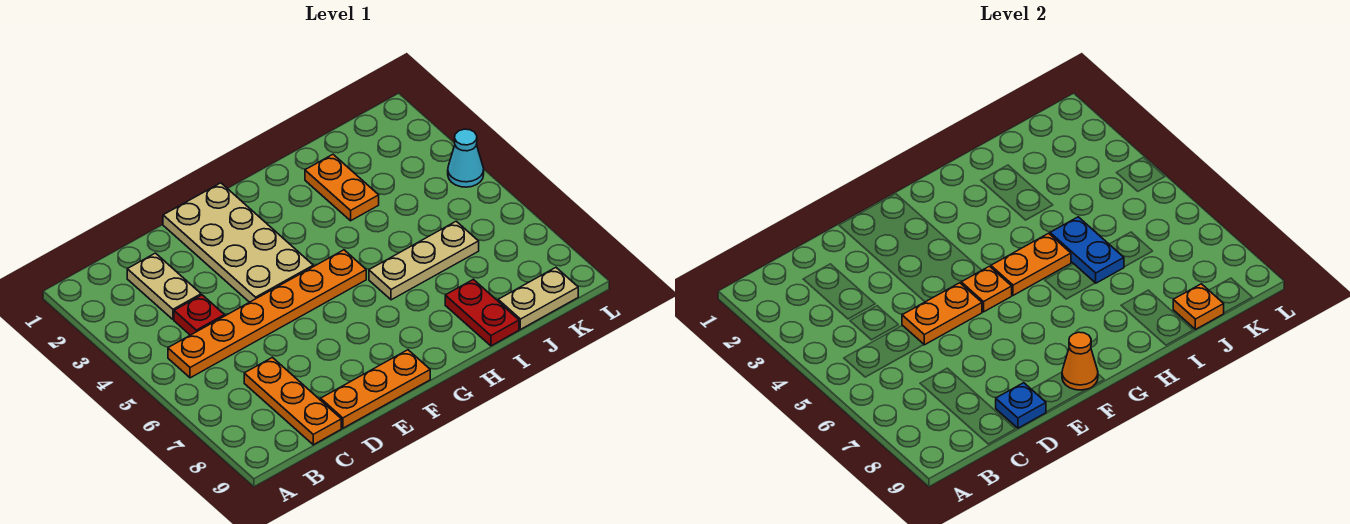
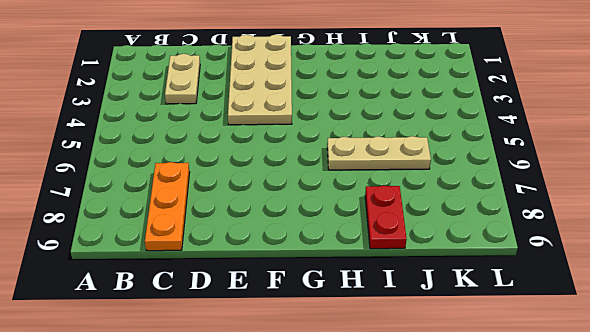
none -> orange plate B5:G5 level 1
none -> red plate C4 level 1
none -> orange plate D9:F9 level 1

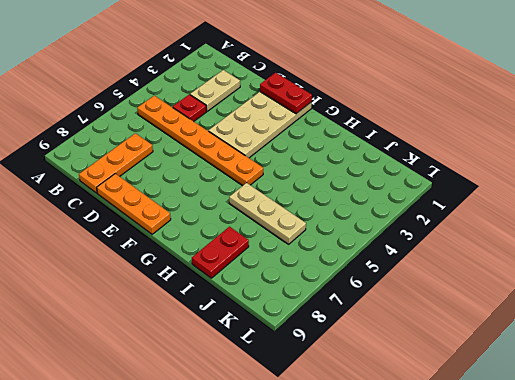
red plate E1:F1 level 2 -> none
none -> orange plate I2:I3 level 1
none -> tan plate J9:K9 level 1
none -> cyan cone L4 level 1

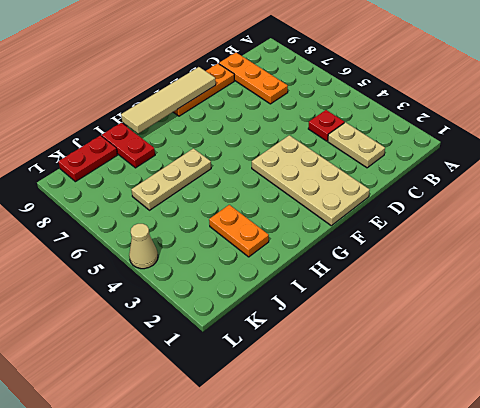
tan tile E9:H9 level 2 -> orange cone F9 level 2
red plate J9:K9 level 1 -> tan plate J9:K9 level 1
tan cone L4 level 1 -> cyan cone L4 level 1
none -> orange plate B5:G5 level 1
none -> orange plate D5:E5 level 2
none -> blue plate D9 level 2

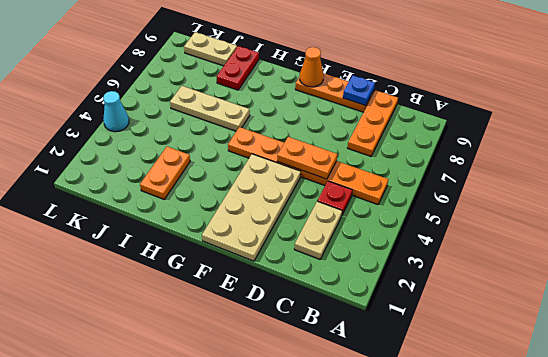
none -> orange plate F5 level 2
none -> orange plate G5:H5 level 2
none -> blue plate I5:I6 level 2

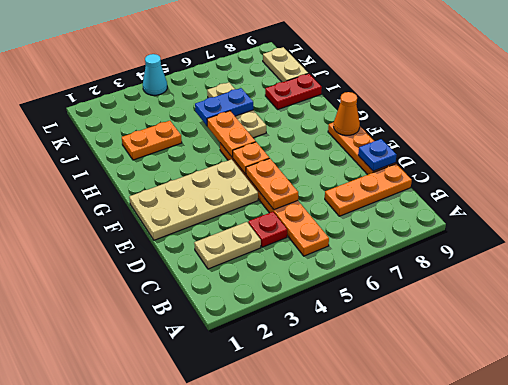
none -> orange plate J9 level 2

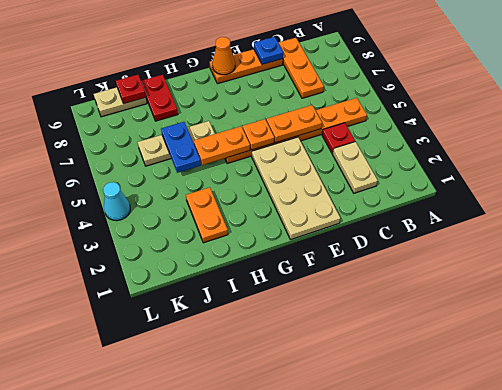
red plate J9 level 2 -> orange plate J9 level 2

